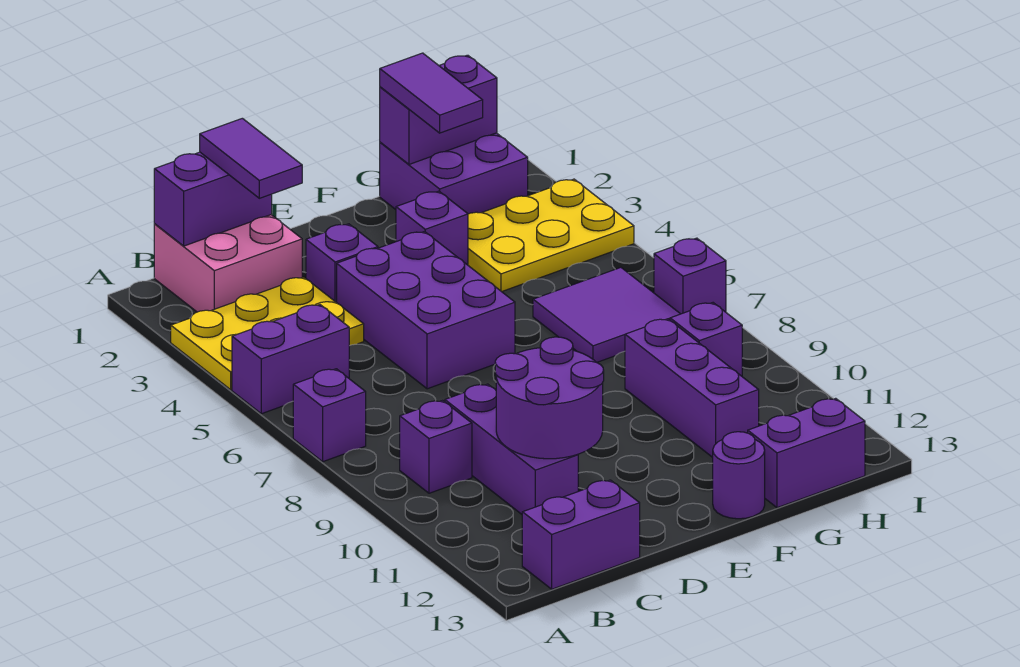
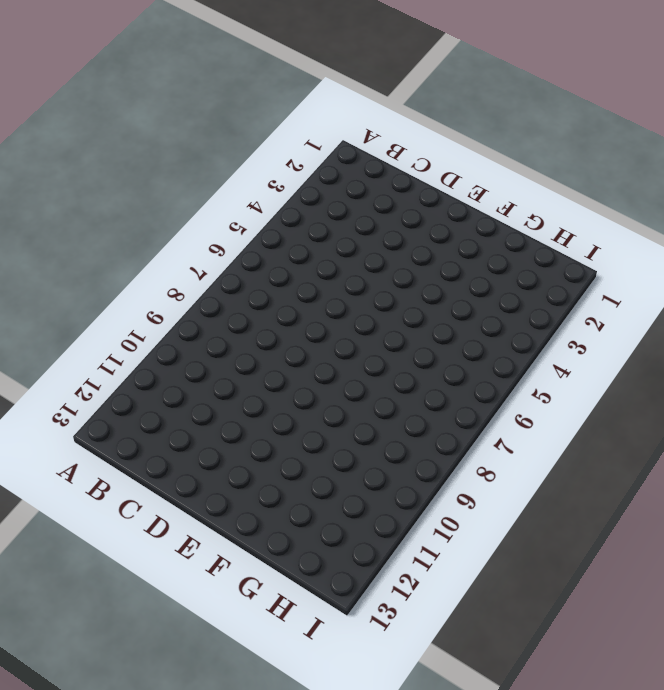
none -> yellow plate A3:C4 level 1
none -> purple brick A5:B5 level 1
none -> purple brick A7 level 1

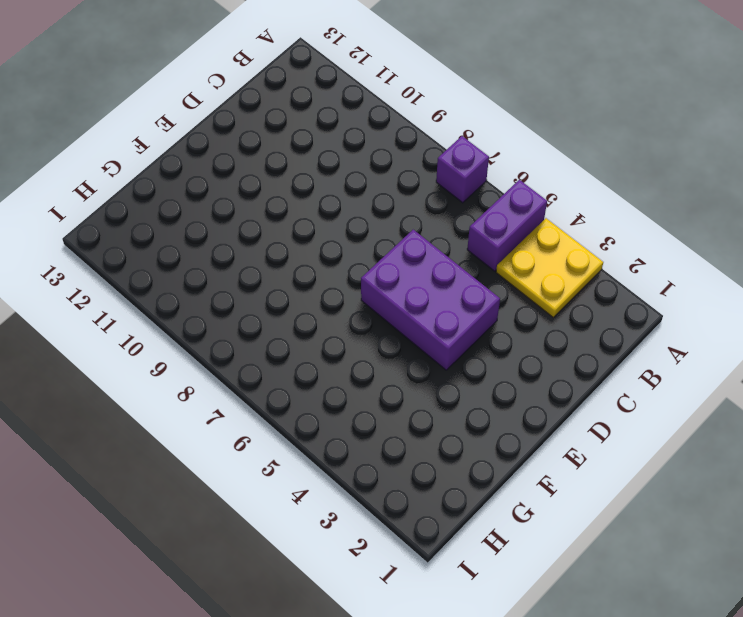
yellow plate A3:B4 level 1 -> yellow plate A3:C4 level 1
none -> pink brick B1:C2 level 1
none -> purple brick B9 level 1
none -> purple brick B13:C13 level 1

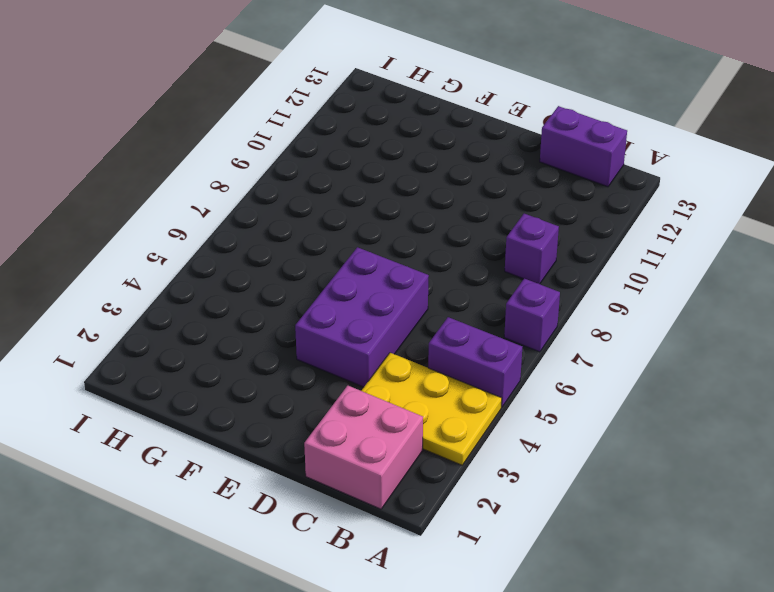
none -> purple brick C9:C11 level 1
none -> purple brick D3 level 1
none -> purple brick F3 level 1

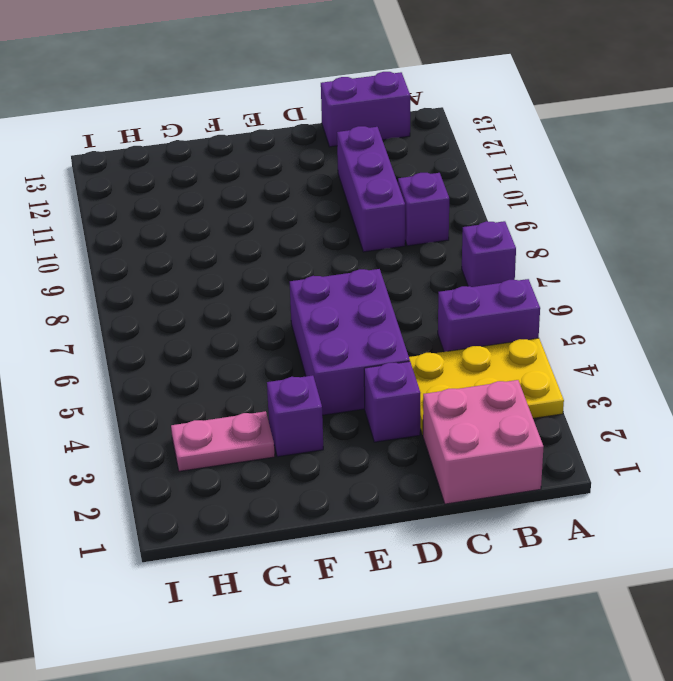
pink plate G3:H3 level 1 -> yellow plate G3:I4 level 1
none -> purple round brick F13 level 1
none -> purple brick G1:H2 level 1
none -> purple tile G6:H7 level 1

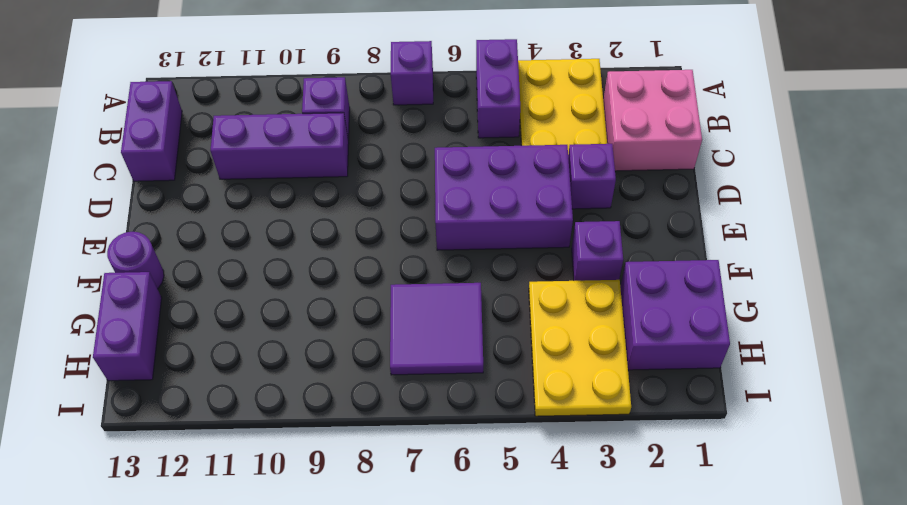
none -> purple brick G9:G11 level 1
none -> purple brick H9 level 1
none -> purple brick I7 level 1

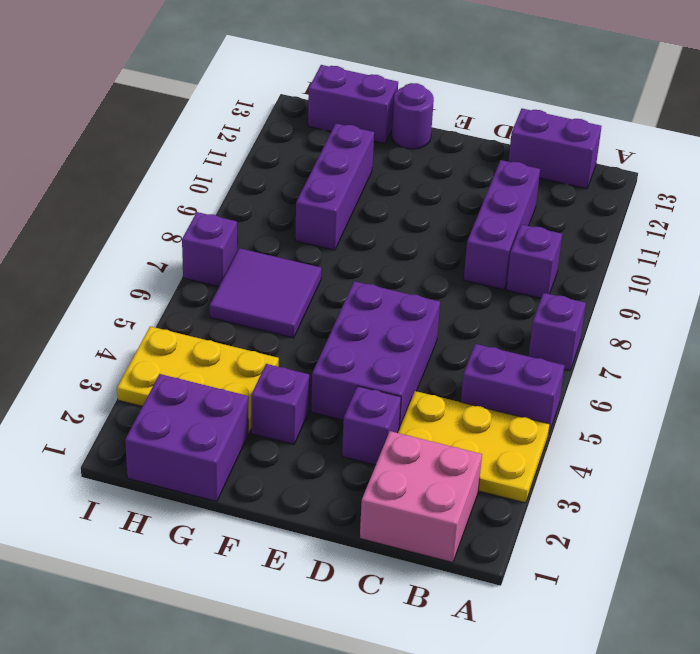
none -> purple brick H9 level 1
none -> purple brick B1:C1 level 2
none -> purple round brick C10:D11 level 2

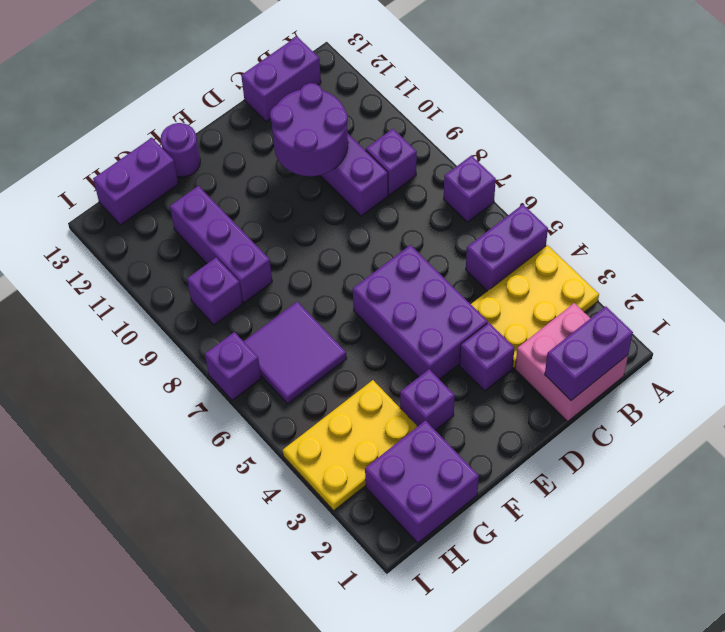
none -> purple brick G1:H1 level 2
none -> purple tile C1:C2 level 3
none -> purple tile G1:G2 level 3

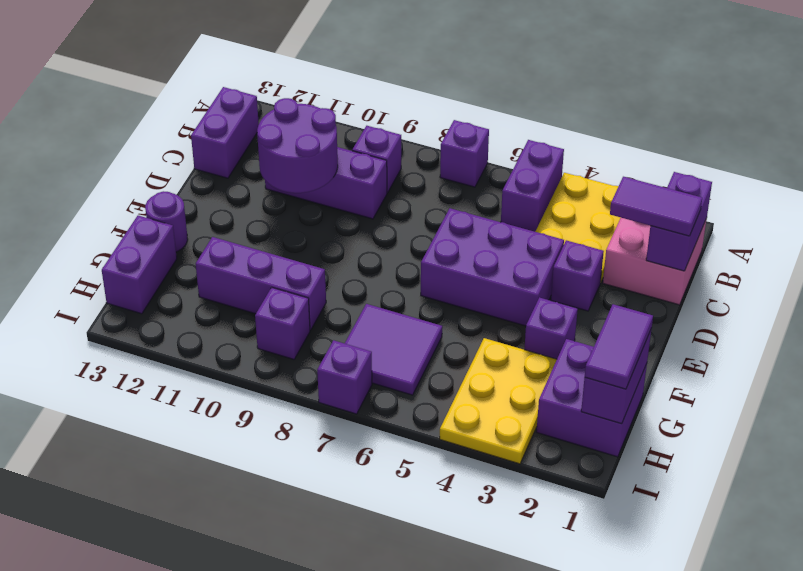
purple tile G1:H1 level 3 -> purple tile G1:G2 level 3

